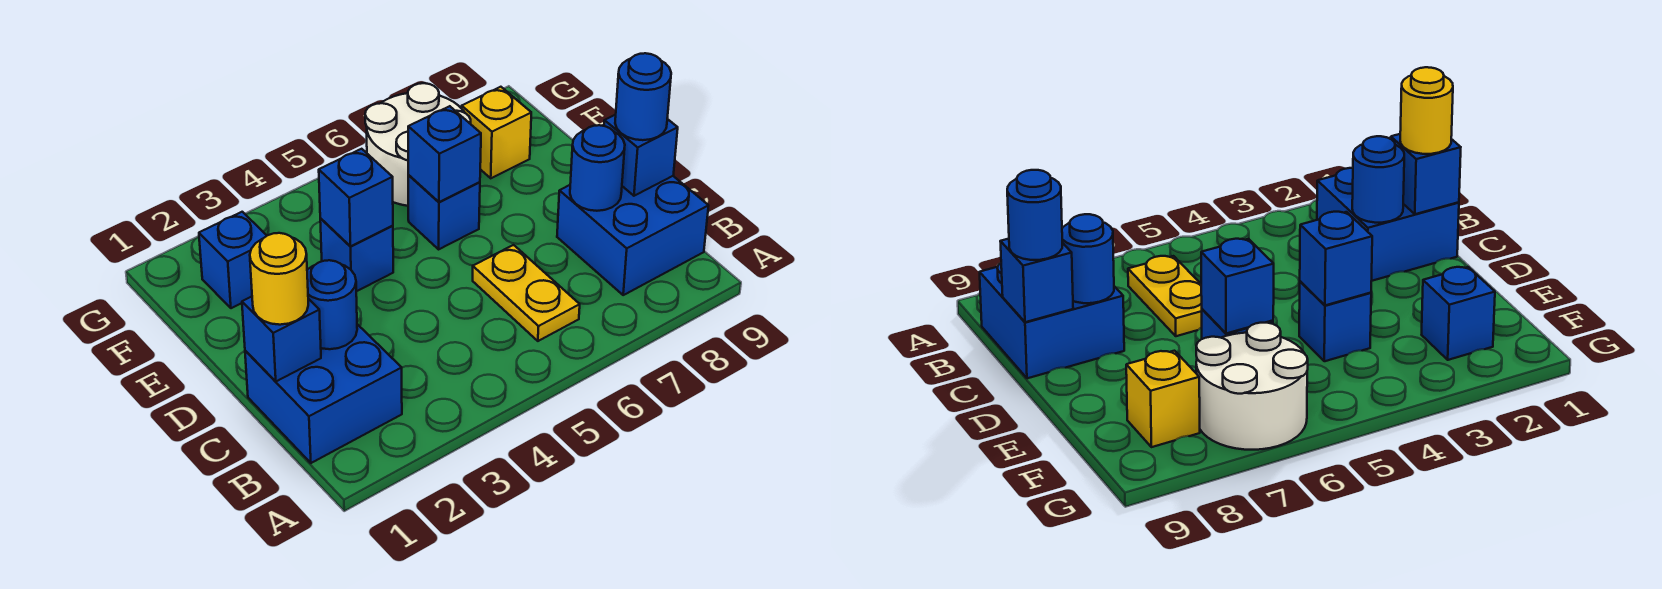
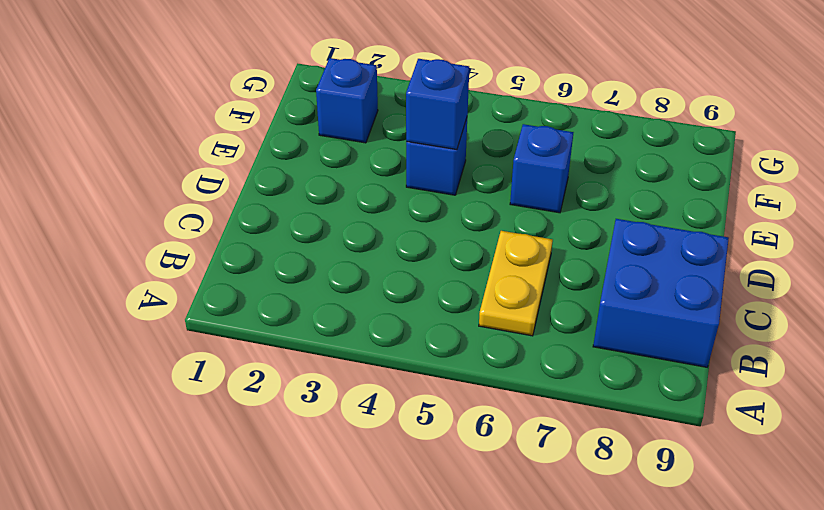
none -> blue brick B1:C2 level 1
none -> white round brick F6:G7 level 1
none -> yellow brick F8 level 1

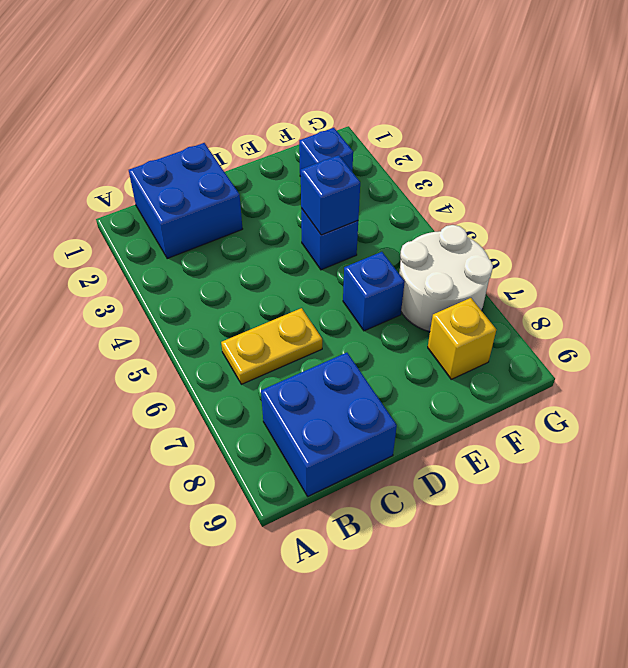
none -> blue brick C1 level 2
none -> blue round brick C2 level 2
none -> blue round brick C8 level 2

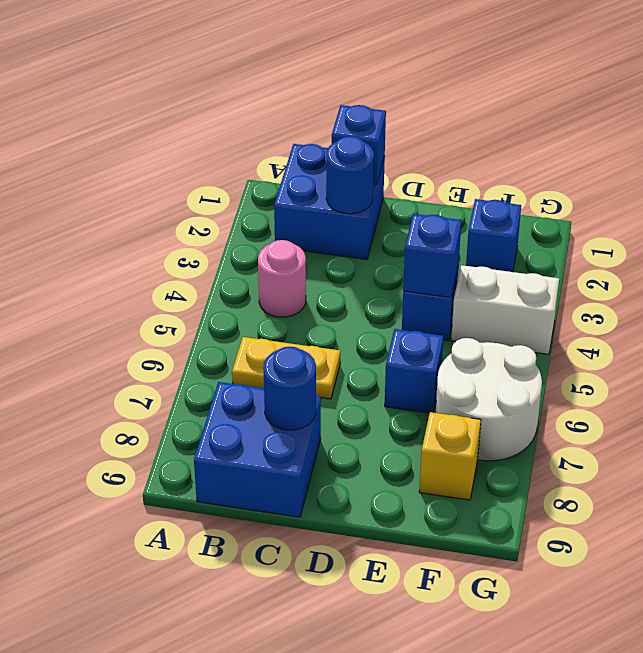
pink round brick B4 level 1 -> none
white brick F4:G4 level 1 -> none
none -> blue brick C9 level 2
none -> blue brick E6 level 2
none -> yellow round brick C1 level 3

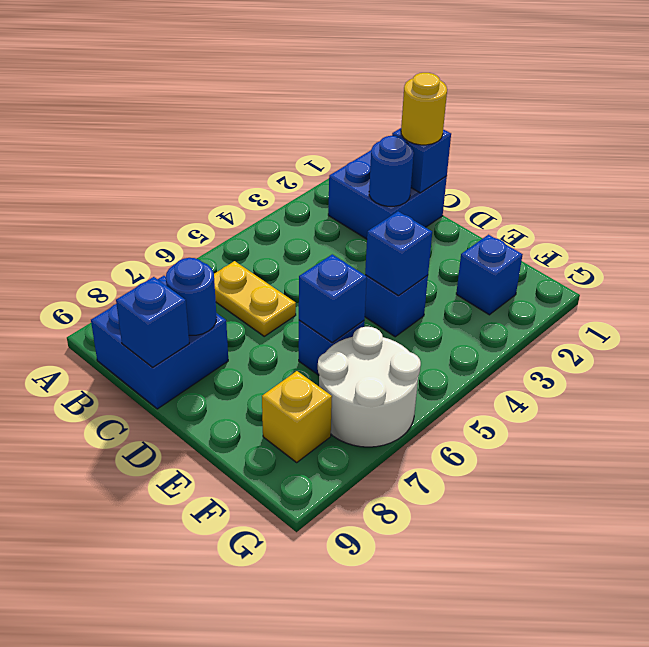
none -> blue round brick C9 level 3

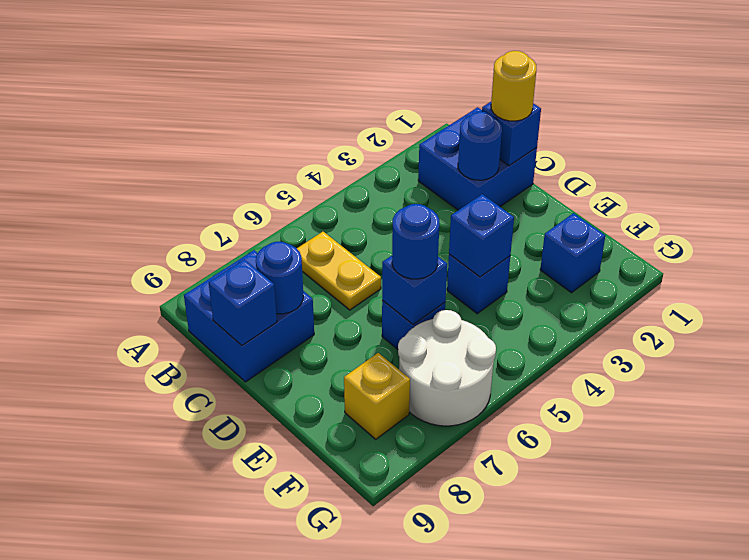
blue round brick E6 level 3 -> blue round brick C9 level 3

